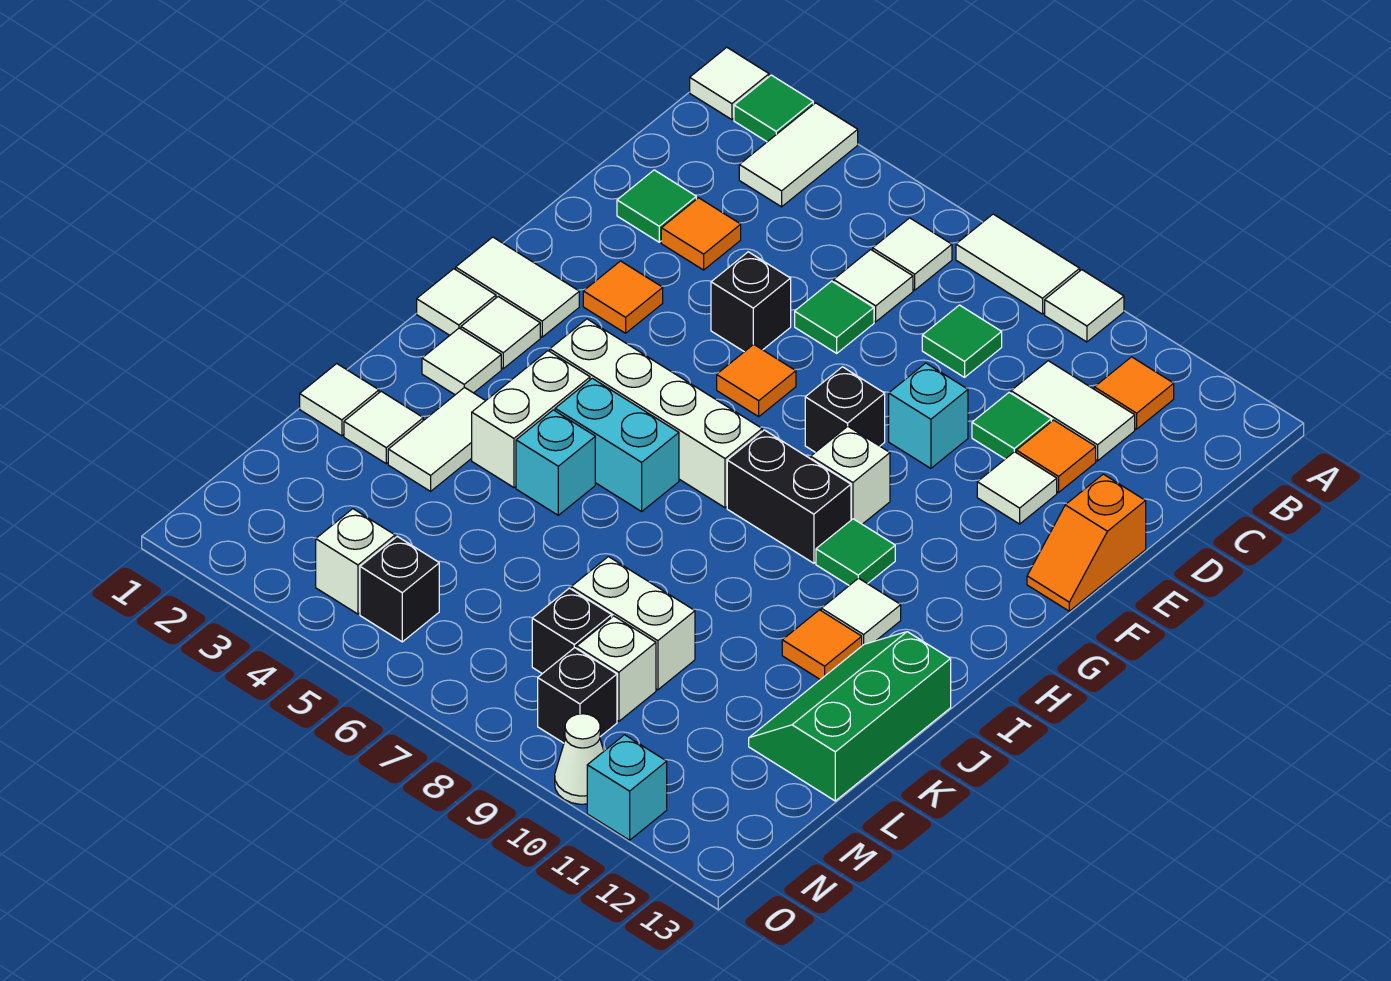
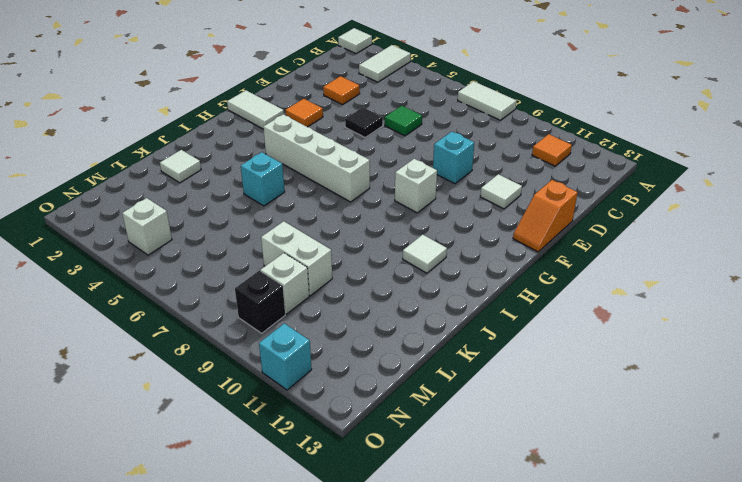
black tile E5 level 1 -> black brick E5 level 1
none -> green tile A2 level 1
none -> white tile A9 level 1
none -> white tile B6 level 1
none -> white tile C6 level 1

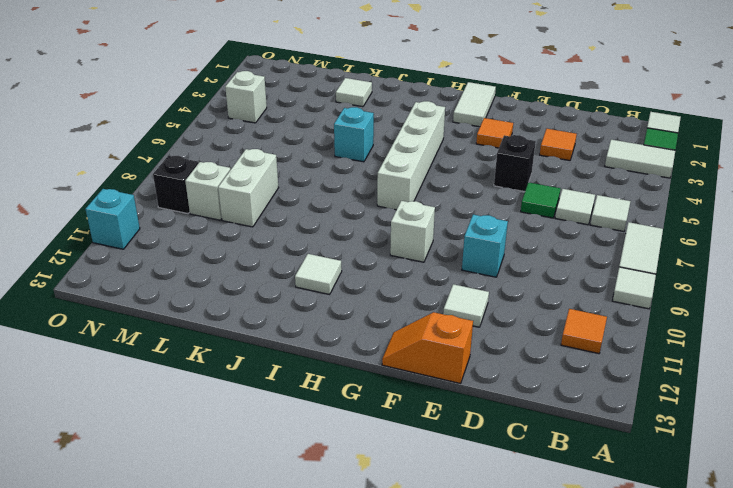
none -> green tile C8 level 1
none -> white tile C10:C11 level 1
none -> green tile D2 level 1
none -> green tile D10 level 1

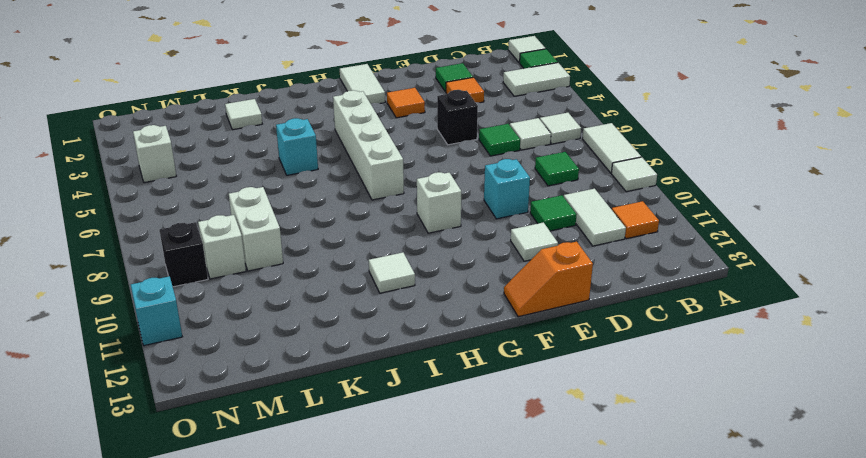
none -> orange tile D11 level 1
none -> orange tile F6 level 1
none -> black brick F8 level 1
none -> white tile H1 level 1

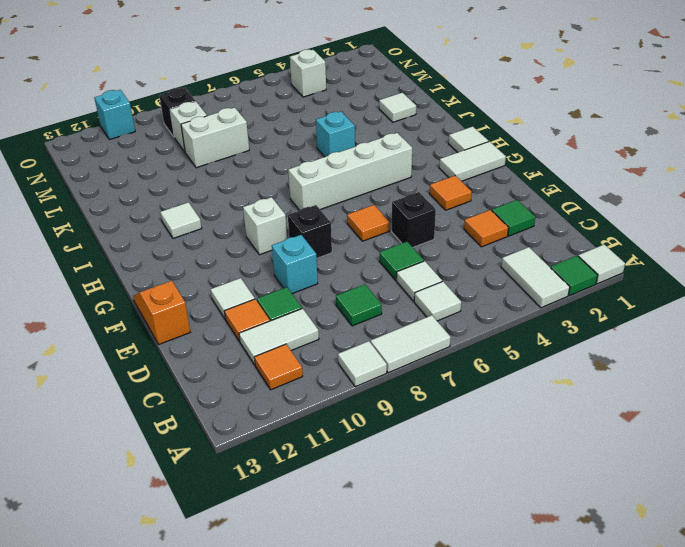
none -> white tile H2 level 1
none -> black brick H8:H9 level 1
none -> green tile H10 level 1
none -> white tile I2 level 1

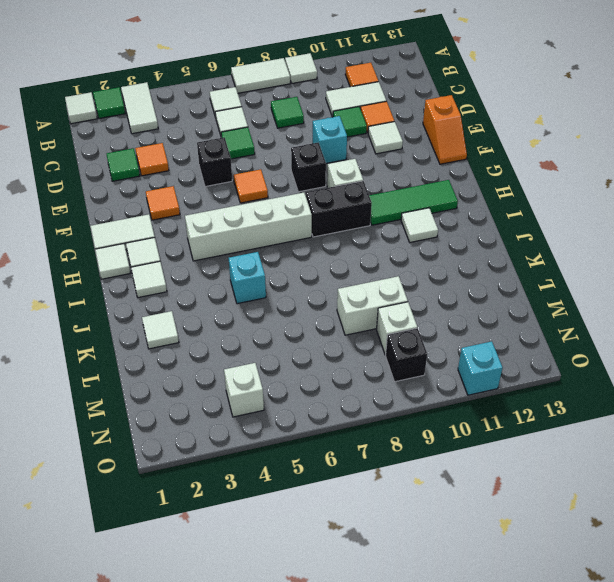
green tile H10:H12 level 1 -> green tile H10 level 1
none -> white brick I4:J4 level 1
none -> cyan brick I5:I6 level 1
none -> white tile J3:K3 level 1
none -> orange tile J11 level 1

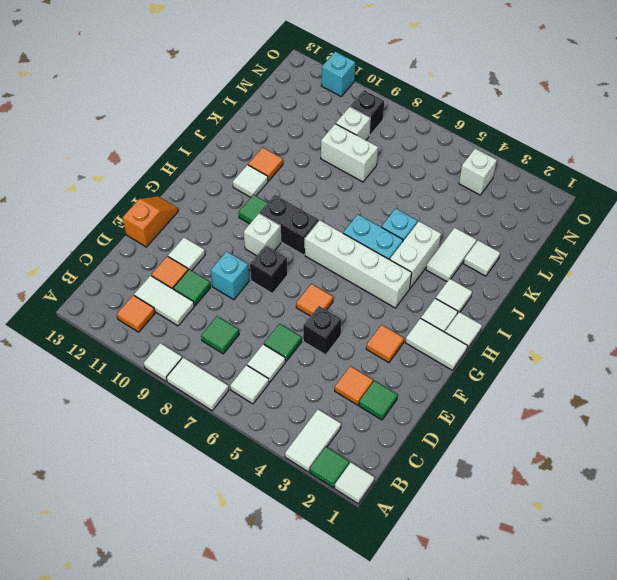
none -> green slope J12:L13 level 1 top 13
none -> white tile K1 level 1
none -> black brick M8 level 1
none -> black brick N5 level 1

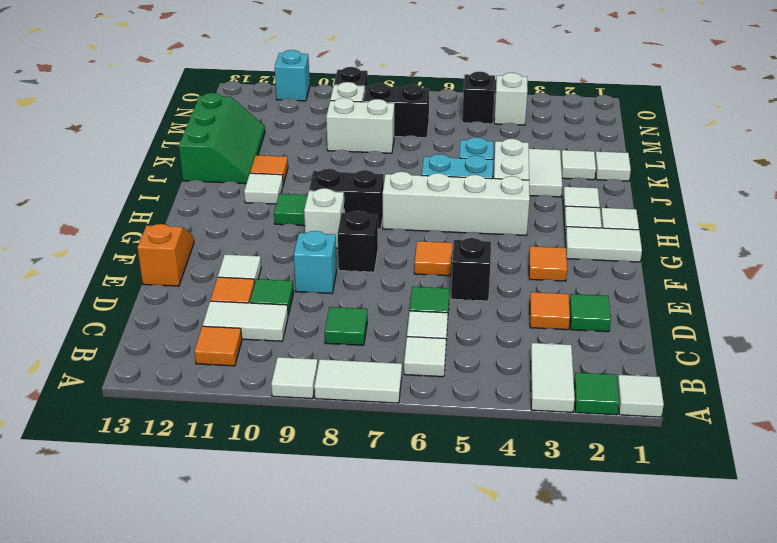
black brick M7:M8 level 1 -> black brick M8 level 1
none -> white cone O10 level 1

